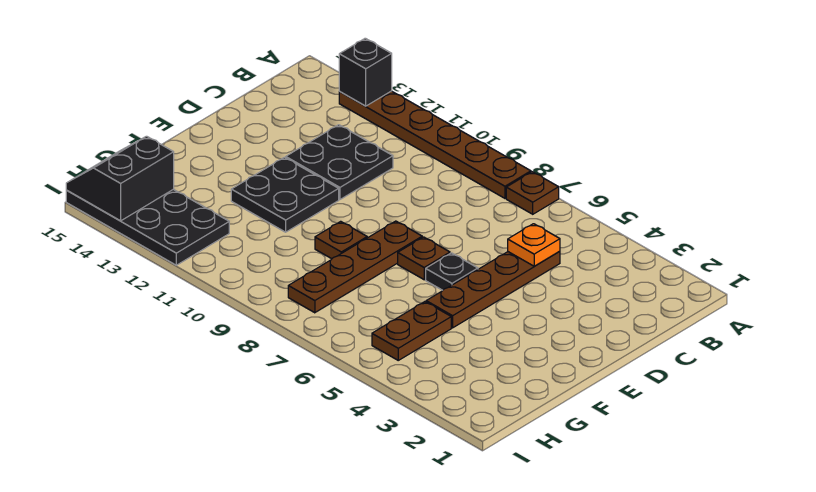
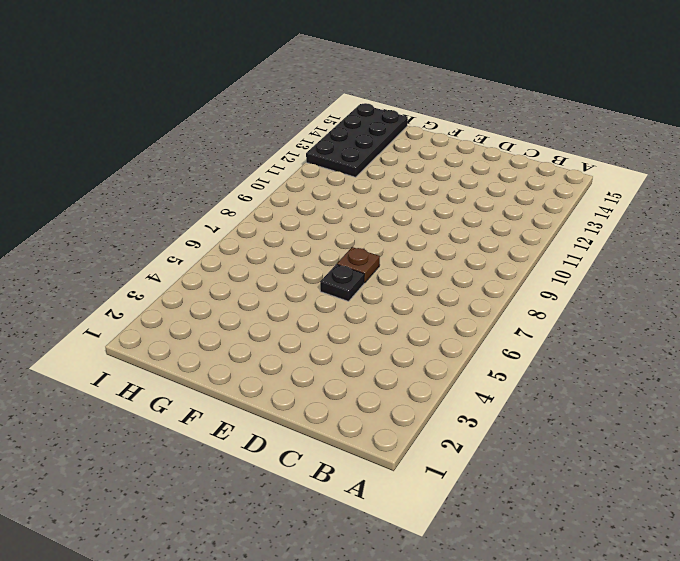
none -> brown plate A7 level 1
none -> brown plate A8:A13 level 1
none -> brown plate C5:F5 level 1

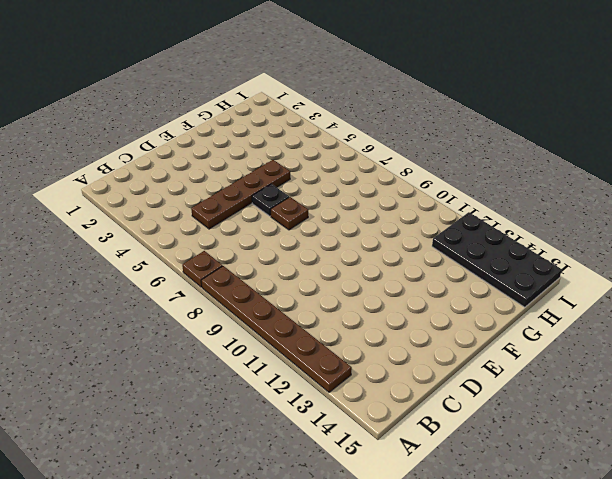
none -> black plate C11:D12 level 1
none -> brown plate E8:H8 level 1
none -> black plate E11:F12 level 1

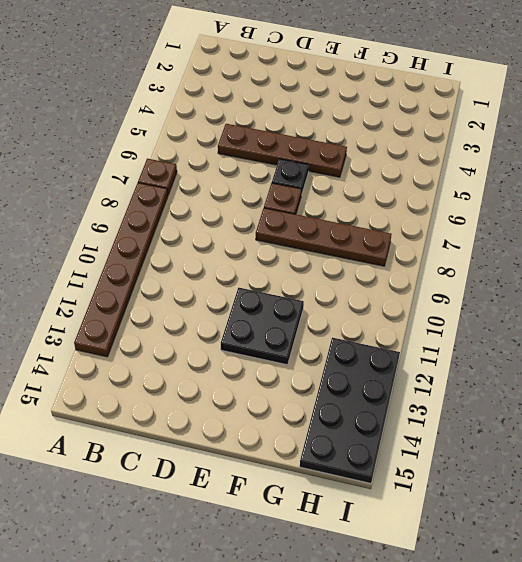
none -> black plate C11:D12 level 1
none -> brown plate F9 level 1
none -> brown plate G5:H5 level 1

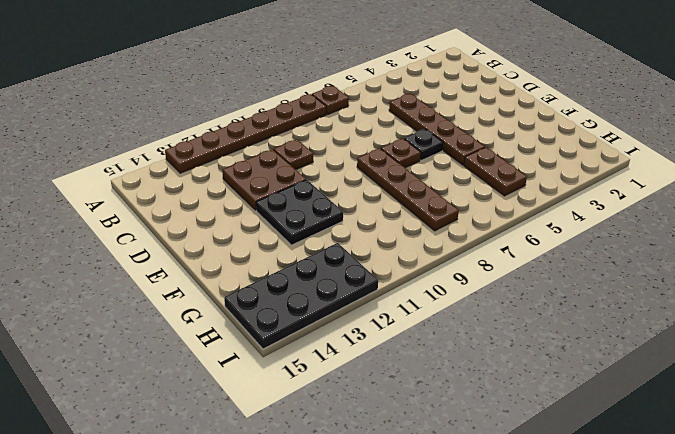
brown plate C10 level 1 -> brown plate F9 level 1
brown plate C11:D12 level 1 -> black plate C11:D12 level 1
none -> black brick A13 level 2
none -> orange plate C5 level 2
none -> black slope H14:I15 level 2 top 14

